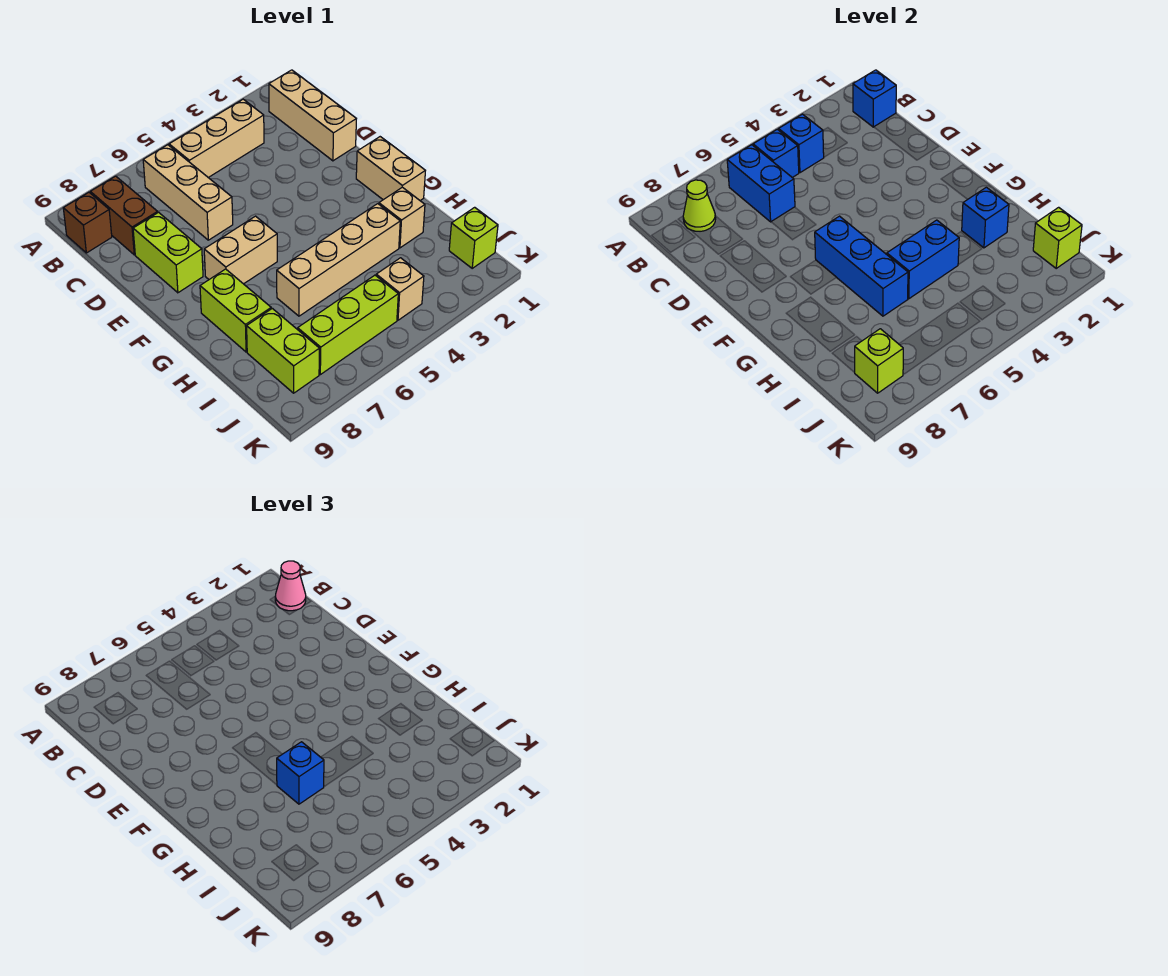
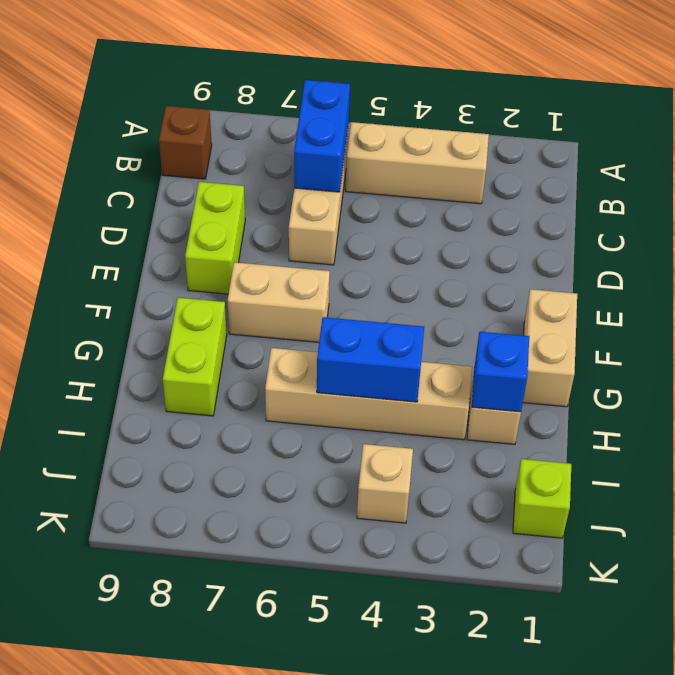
none -> tan brick B1:D1 level 1
none -> brown brick B8:C8 level 1
none -> lime brick I8:J8 level 1

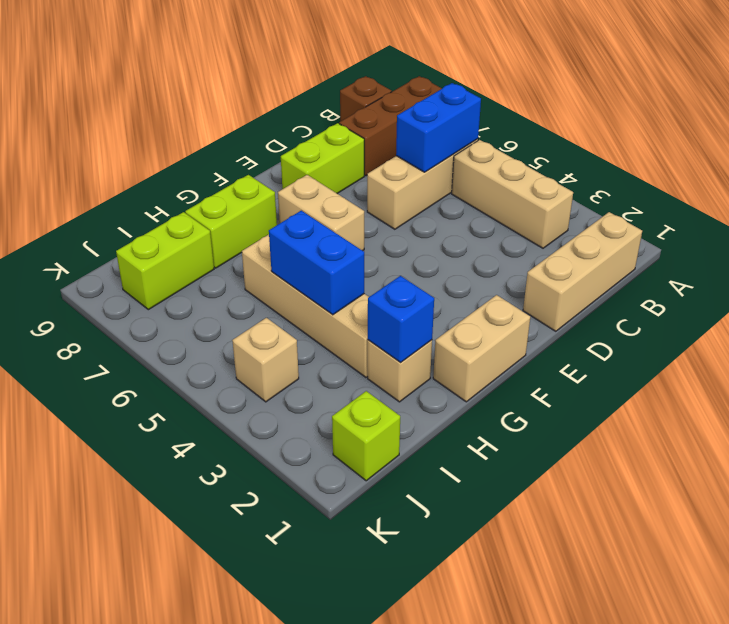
brown brick A8:C8 level 1 -> brown brick B8:C8 level 1
none -> lime brick J5:J7 level 1
none -> blue brick B1 level 2
none -> blue brick B4 level 2

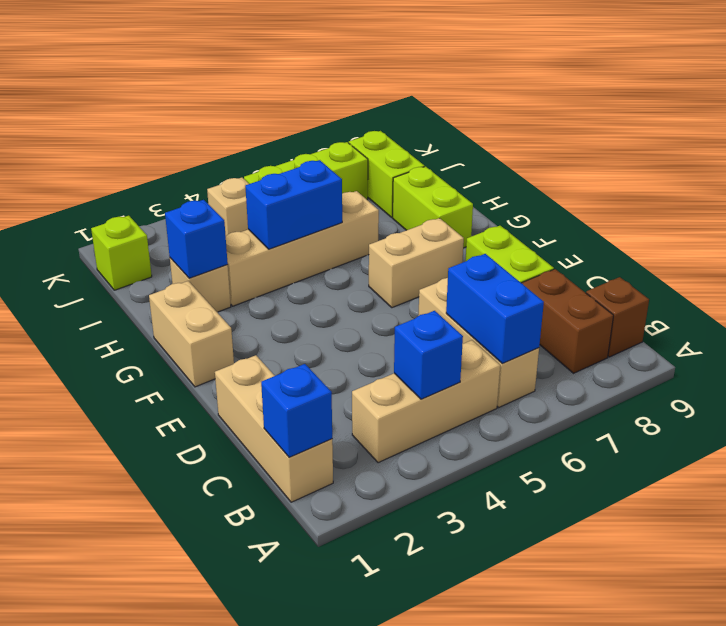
none -> blue brick B5 level 2
none -> lime cone B8 level 2
none -> blue brick F6:H6 level 2

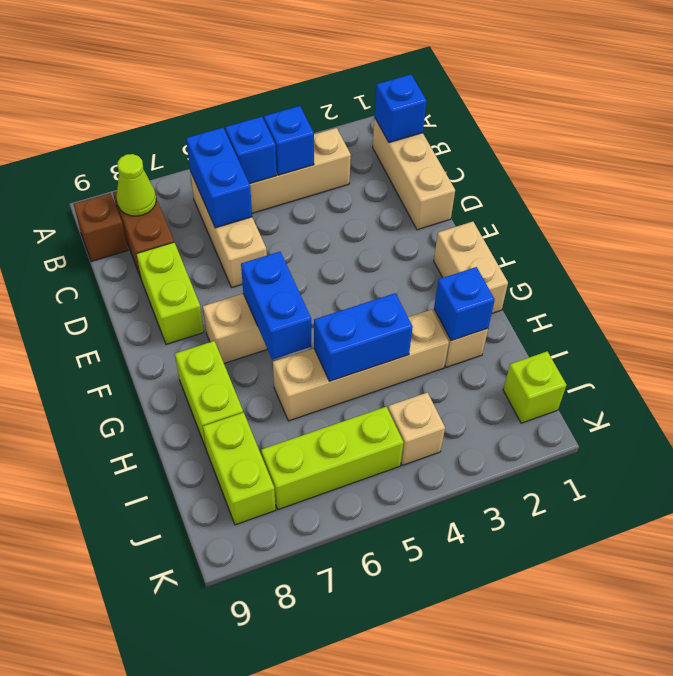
blue brick F6:G6 level 2 -> blue brick F6:H6 level 2
none -> lime brick J1 level 2
none -> lime brick J8 level 2
none -> pink cone B1 level 3

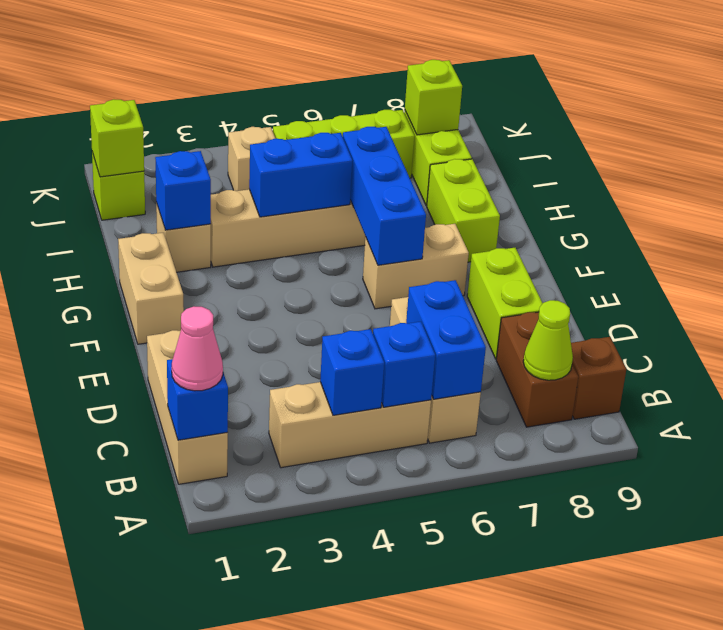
none -> blue brick H6 level 3

